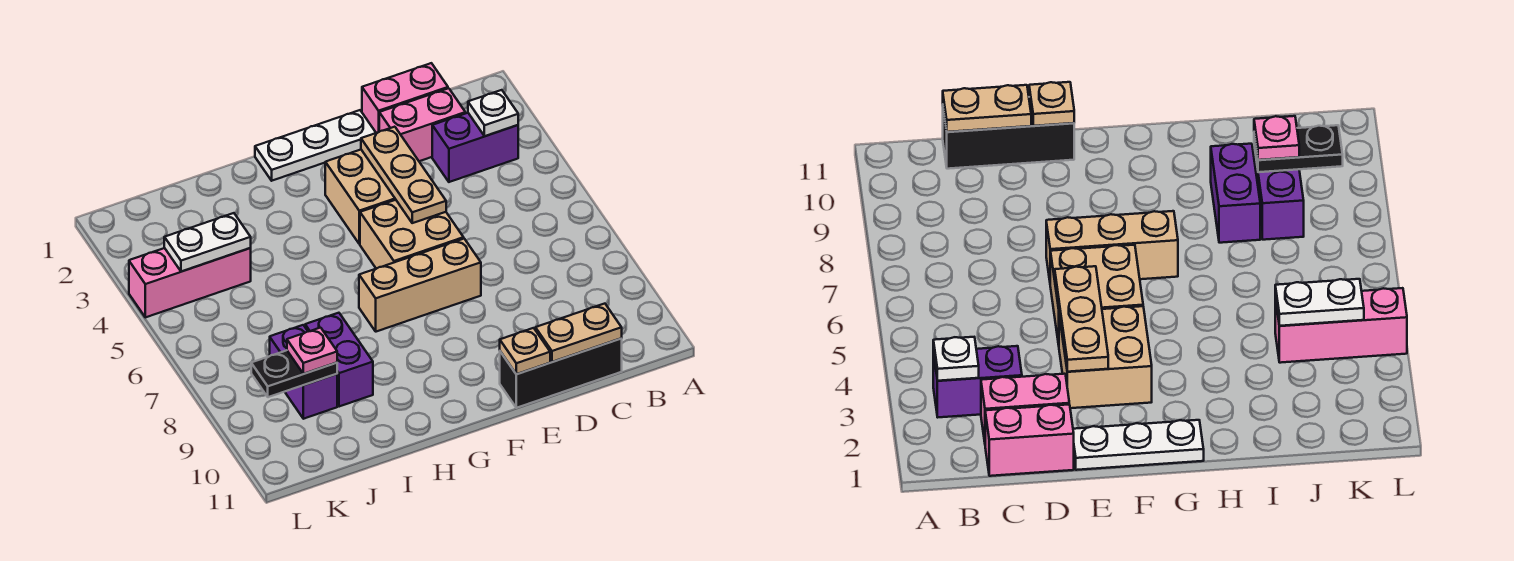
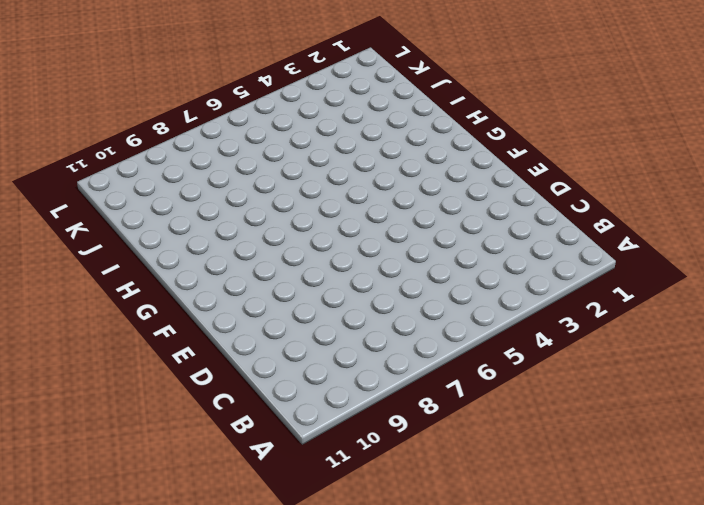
none -> purple brick B3:C3 level 1
none -> pink brick C1:D1 level 1
none -> pink brick C2:D2 level 1

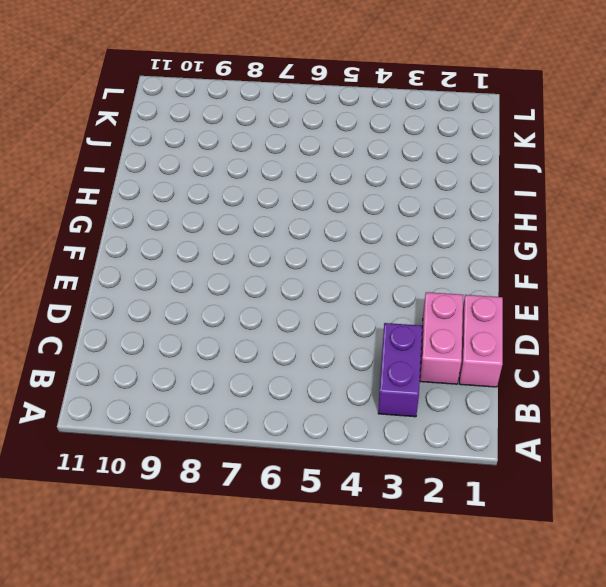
none -> black brick C11:E11 level 1
none -> white plate E1:G1 level 1
none -> tan brick E3:F4 level 1

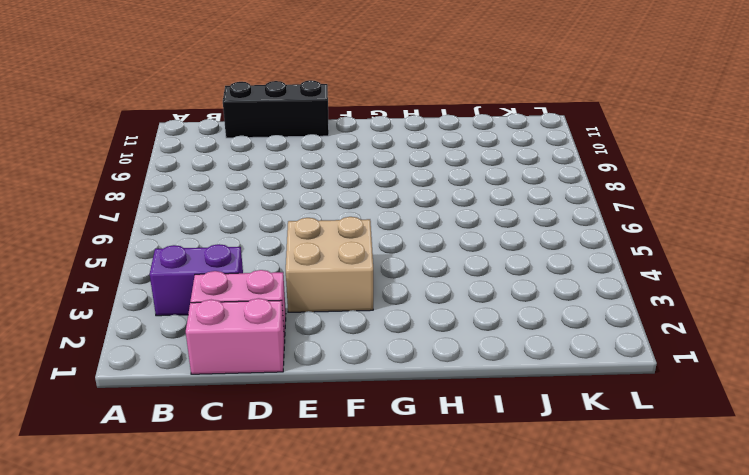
none -> white plate E1:G1 level 1
none -> tan brick E5:F6 level 1
none -> tan brick E7:G7 level 1

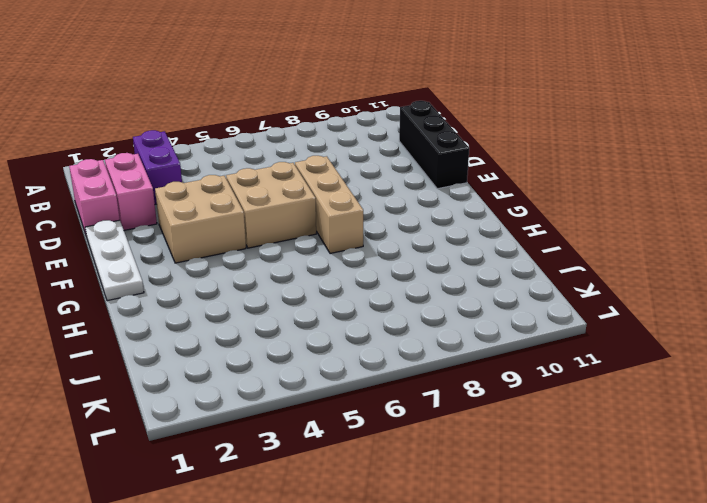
none -> purple brick I8:I9 level 1
none -> pink brick J4:L4 level 1
none -> purple brick J8:J9 level 1

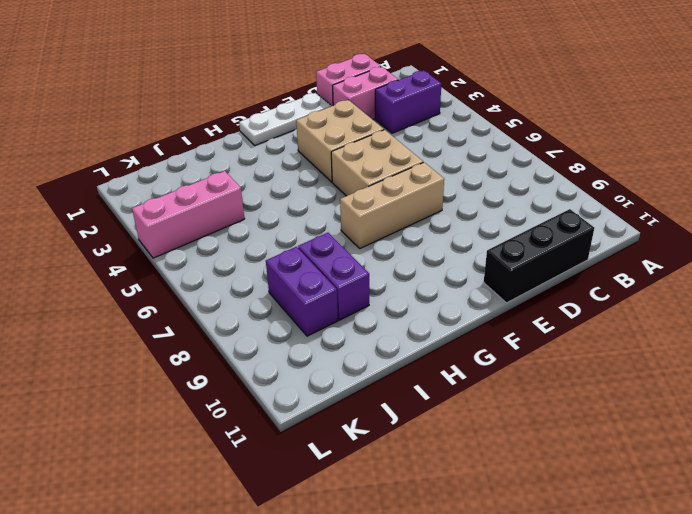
none -> white plate B3 level 2
none -> tan plate C11:D11 level 2
none -> tan plate E3:E5 level 2

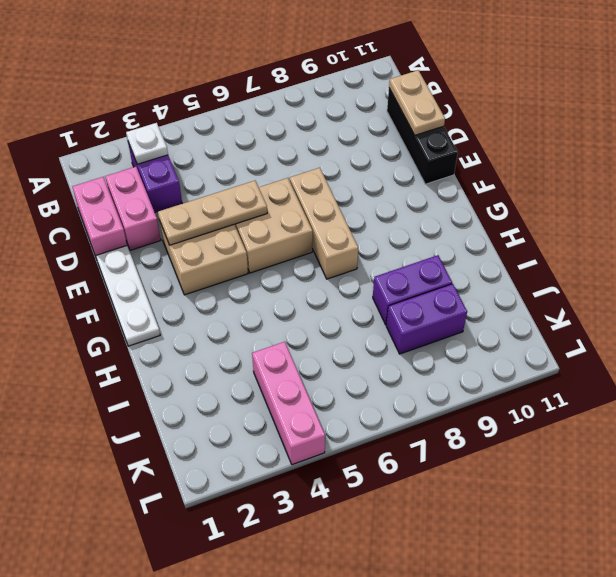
none -> tan plate E11 level 2
none -> white plate J4:K4 level 2
none -> black plate J9:K9 level 2

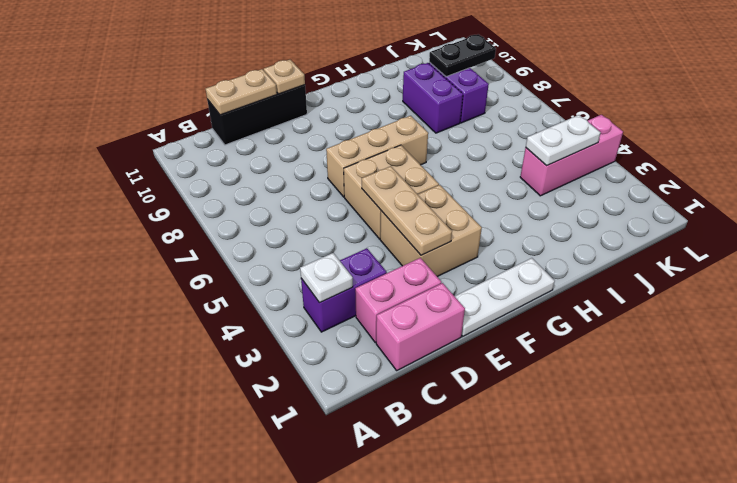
none -> pink plate J9 level 3

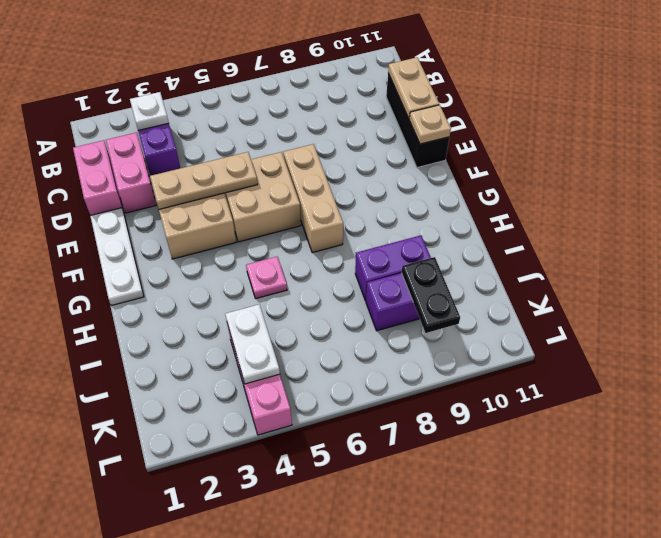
pink plate H5 level 1 -> pink plate J9 level 3

